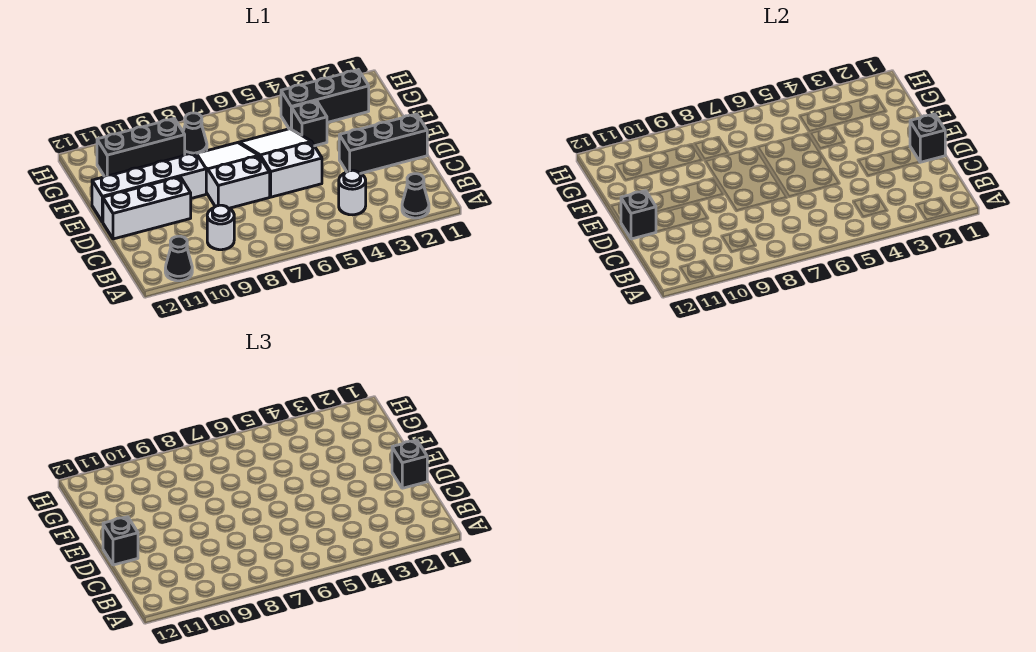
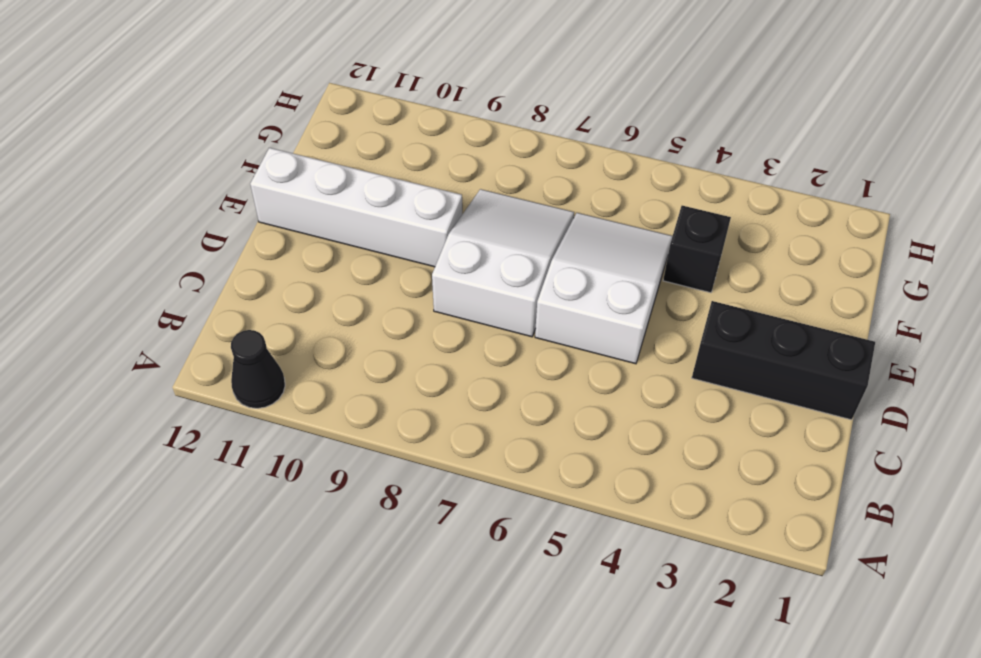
none -> black cone A2 level 1
none -> white round brick B4 level 1
none -> white round brick B9 level 1

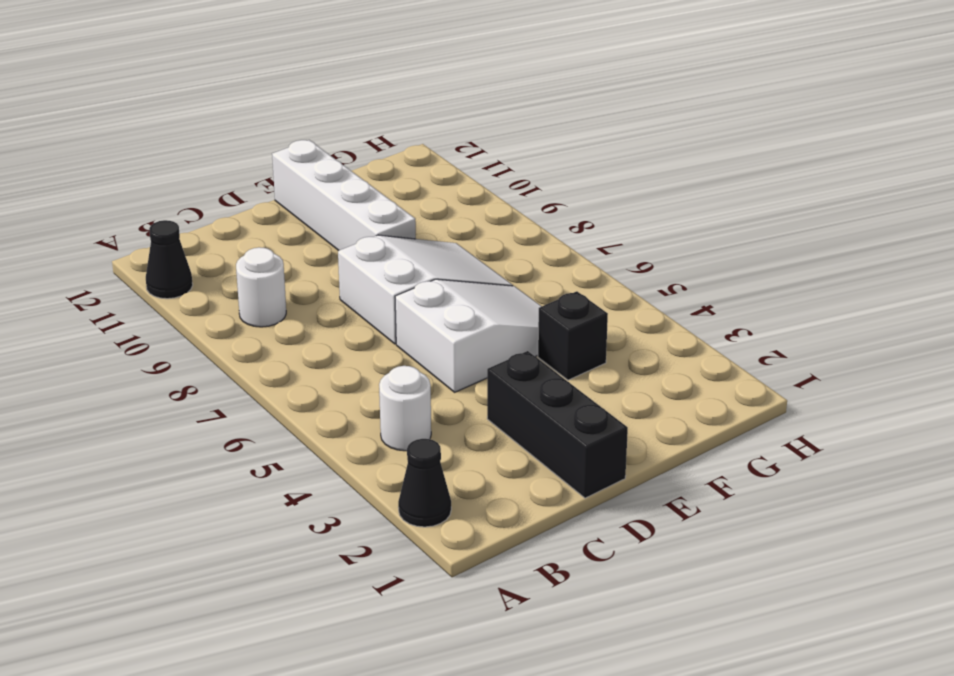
none -> white brick D10:D12 level 1
none -> black brick G2:G4 level 1
none -> black cone G8 level 1

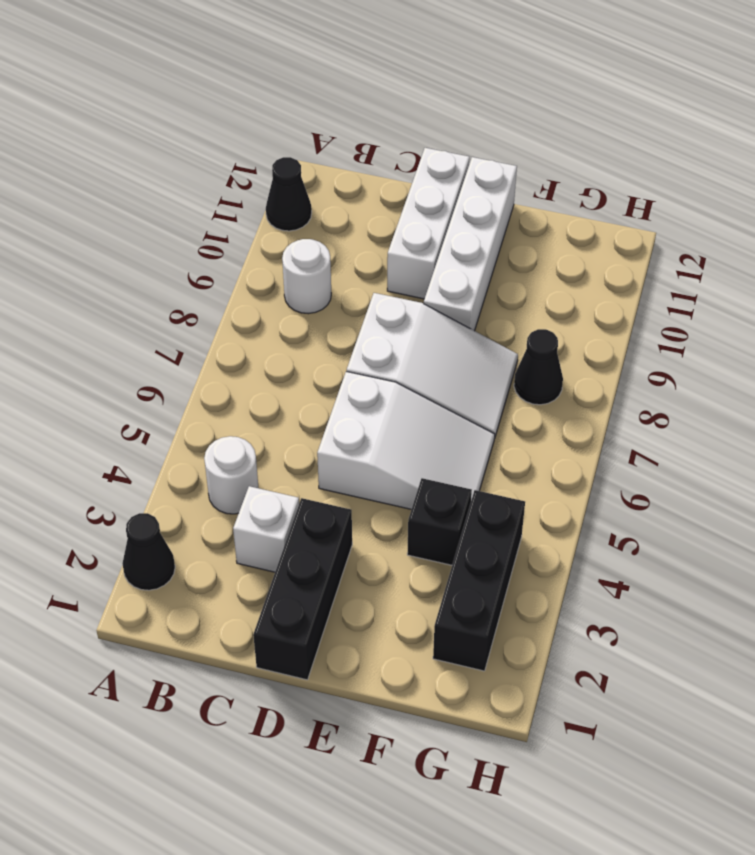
white brick C3 level 1 -> none
none -> black brick G9:G11 level 1
none -> black brick D1 level 2
none -> black brick D12 level 2

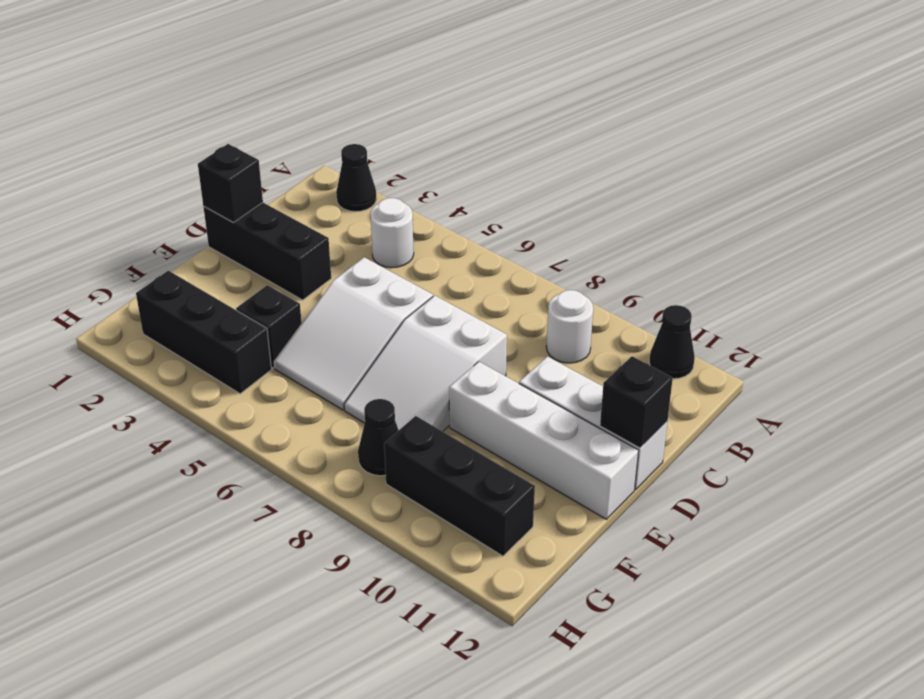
none -> black brick D1 level 3
none -> black brick D12 level 3

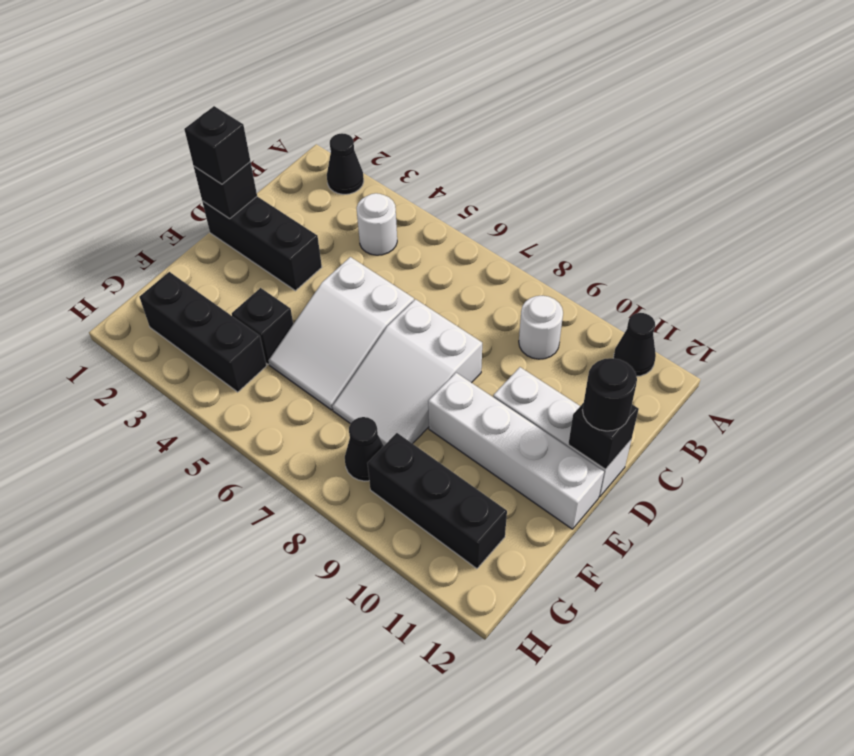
black round brick D12 level 3 -> black brick D12 level 3

